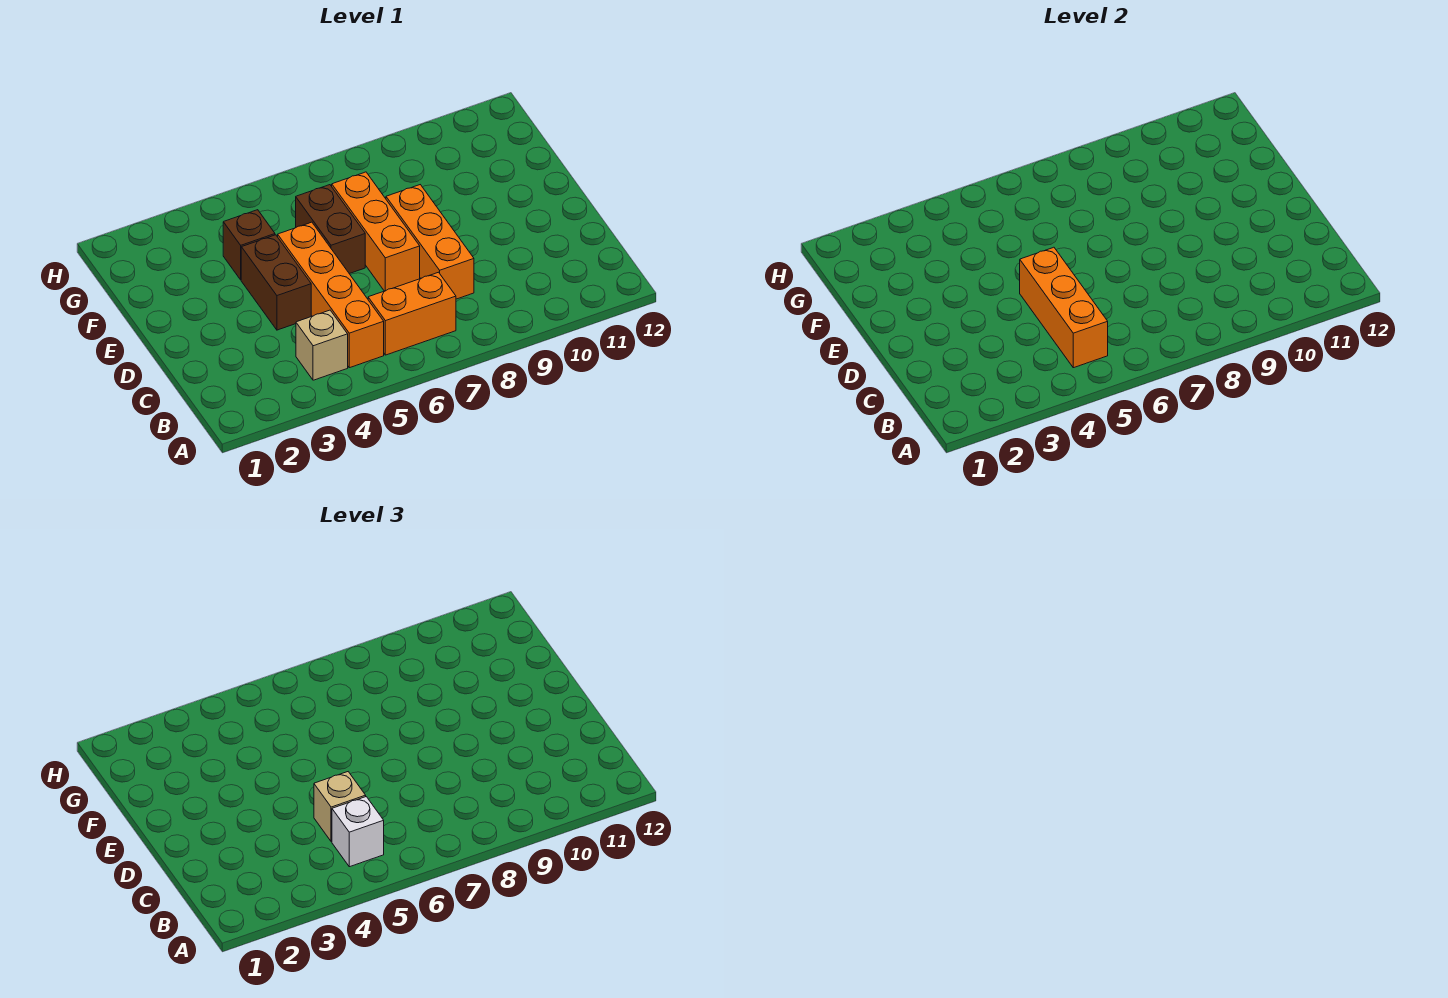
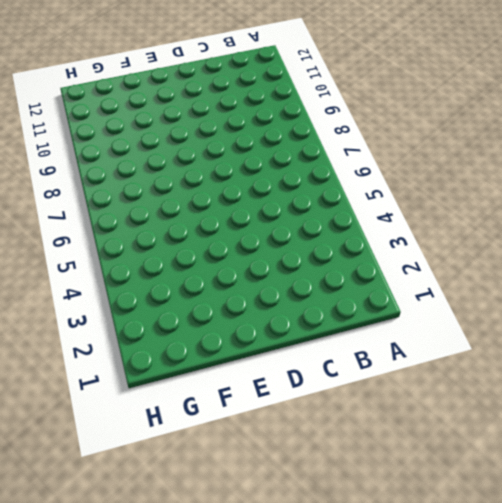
none -> tan brick B4 level 1
none -> orange brick B5:E5 level 1

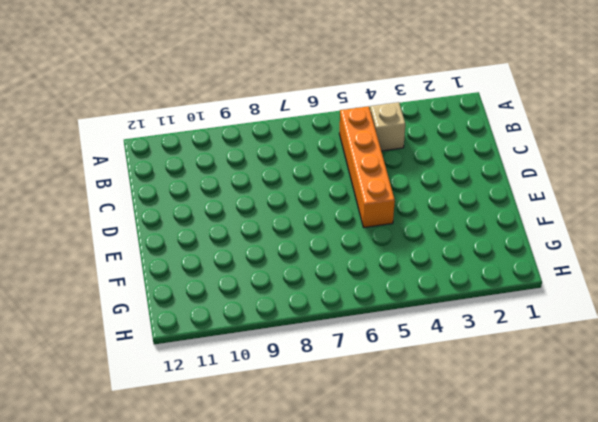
none -> orange brick B6:B7 level 1
none -> orange brick C8:E8 level 1

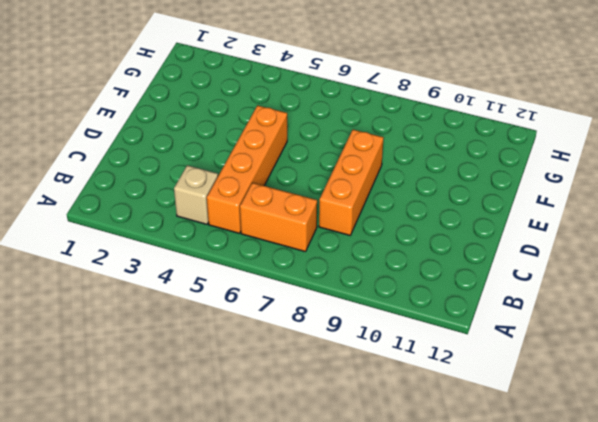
none -> brown brick D4:E4 level 1
none -> orange brick D7:F7 level 1

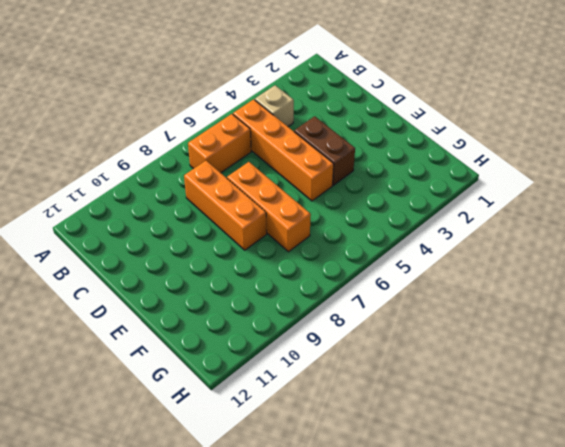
none -> brown brick E6:F6 level 1
none -> brown brick F4 level 1

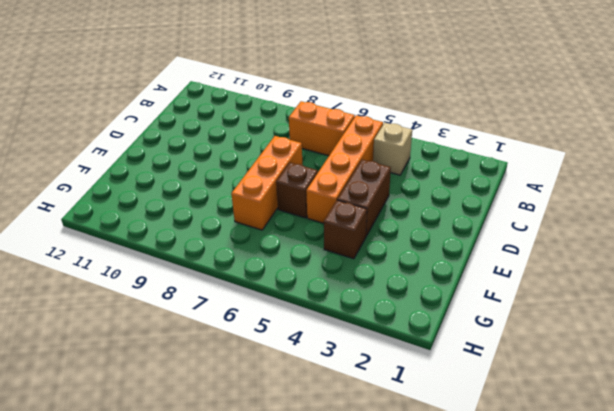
brown brick E6 level 1 -> brown brick E6:F6 level 1
none -> orange brick C8:E8 level 1
none -> orange brick B5:D5 level 2

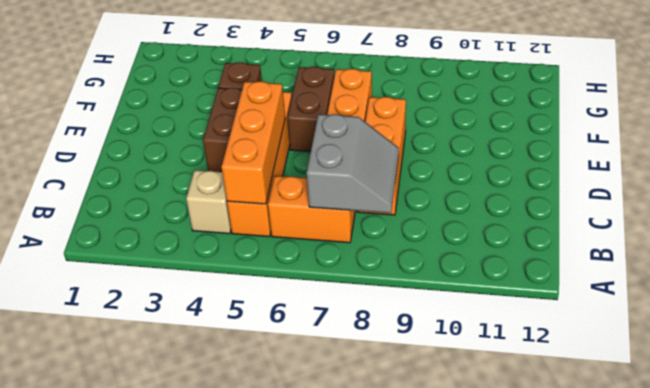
grey slope B7:C8 level 2 top 7 -> none
none -> white brick B5 level 3
none -> tan brick C5 level 3

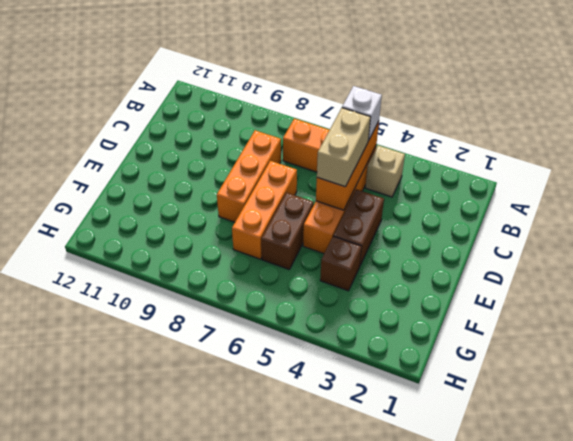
tan brick C5:D5 level 3 -> tan brick C5 level 3

